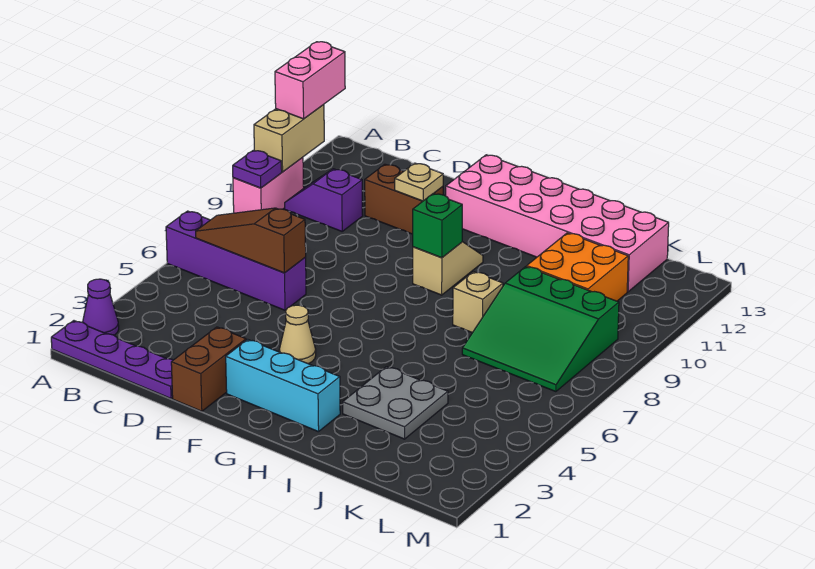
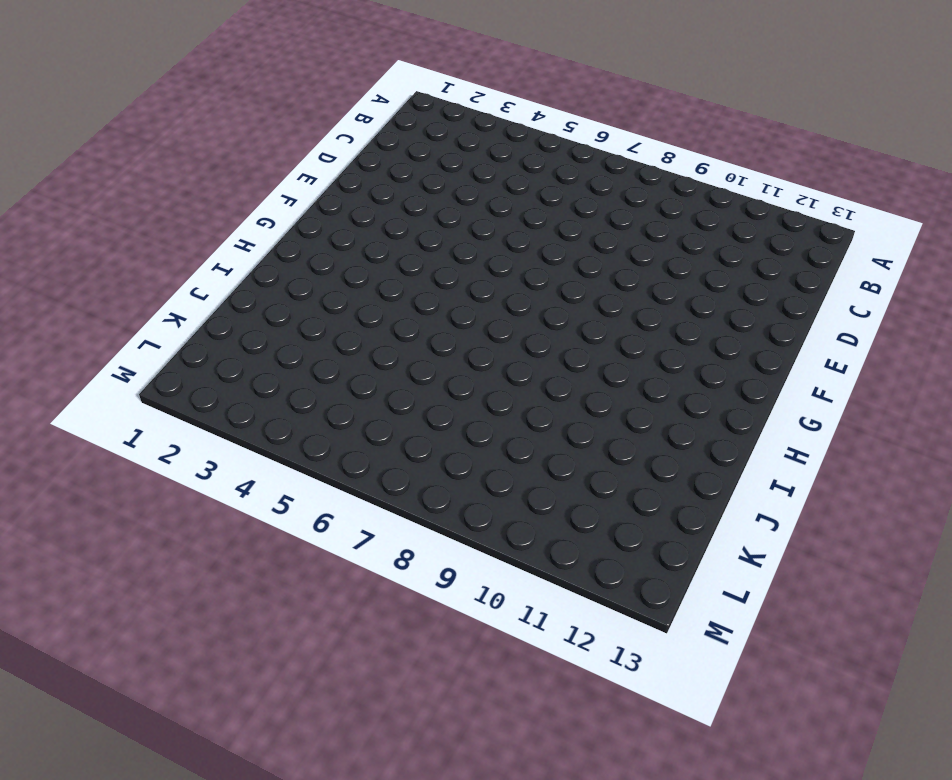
none -> purple plate A1:D1 level 1
none -> purple cone A2 level 1
none -> purple brick A6:D6 level 1

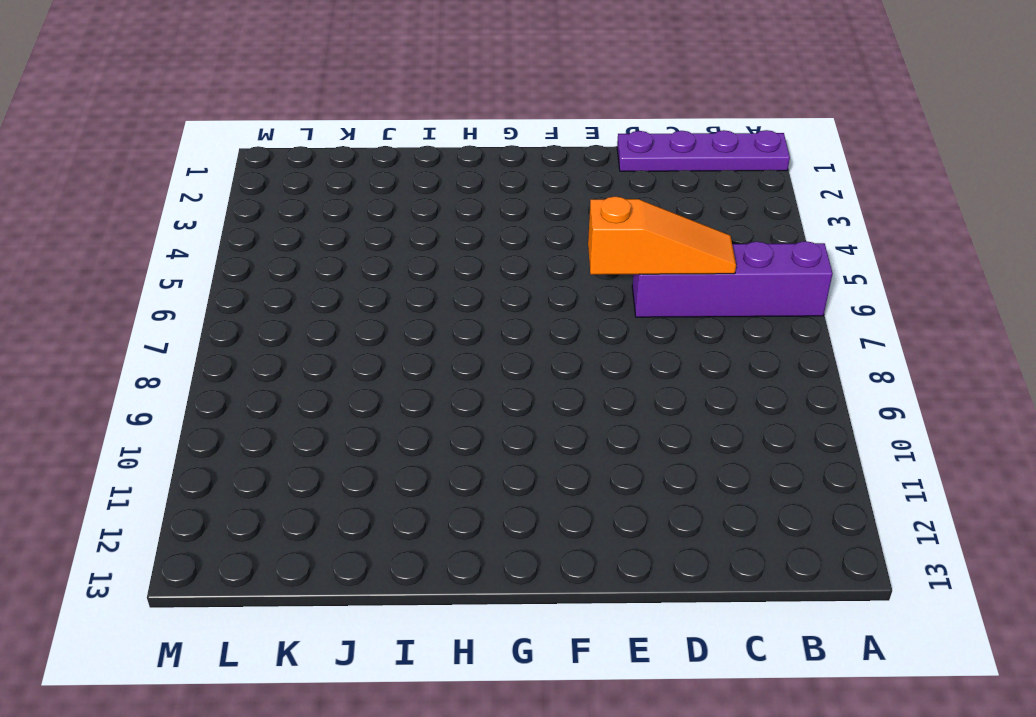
orange slope C6:E6 level 2 top E -> brown slope B6:D6 level 2 top D
none -> purple cone A2 level 1
none -> pink brick A9:A10 level 1
none -> purple slope B10:C10 level 1 top C

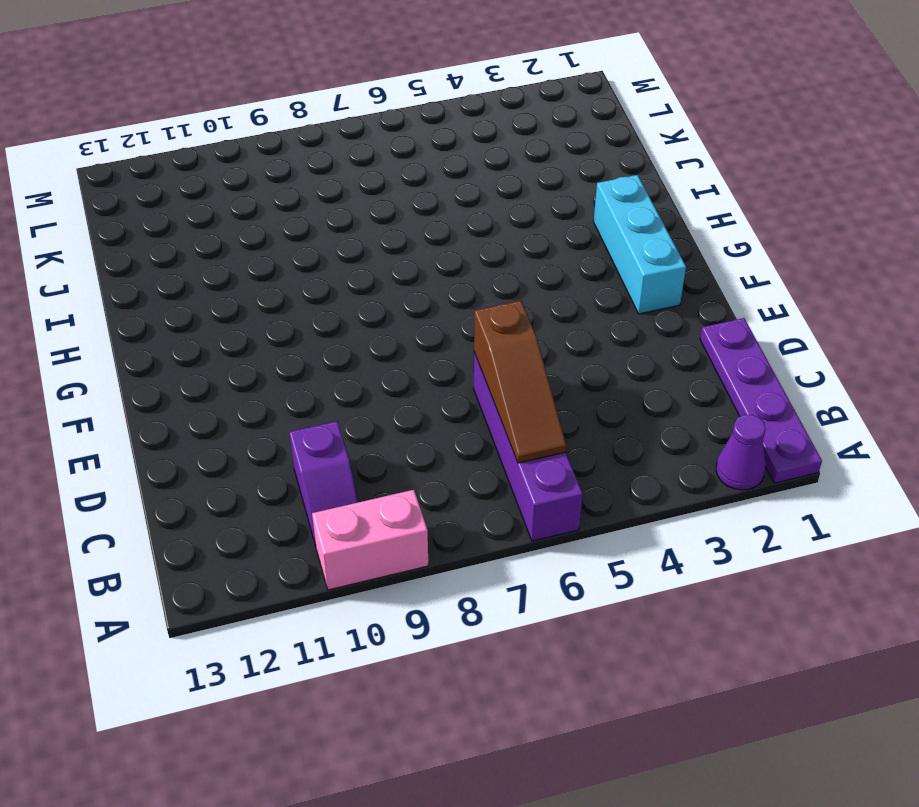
none -> brown brick D11:E11 level 1
none -> brown brick E1:E2 level 1
none -> tan cone F4 level 1

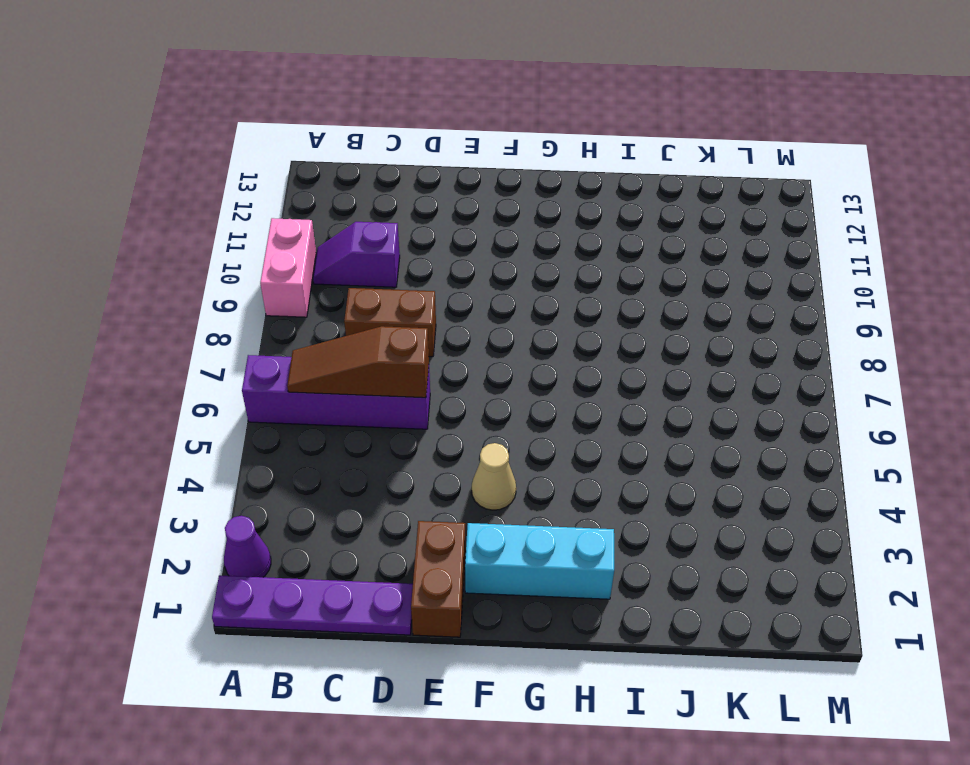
brown brick C8:D8 level 1 -> brown brick D11:E11 level 1
none -> pink brick F12:K13 level 1
none -> tan slope G9:G10 level 1 top 9
none -> grey plate I3:J4 level 1

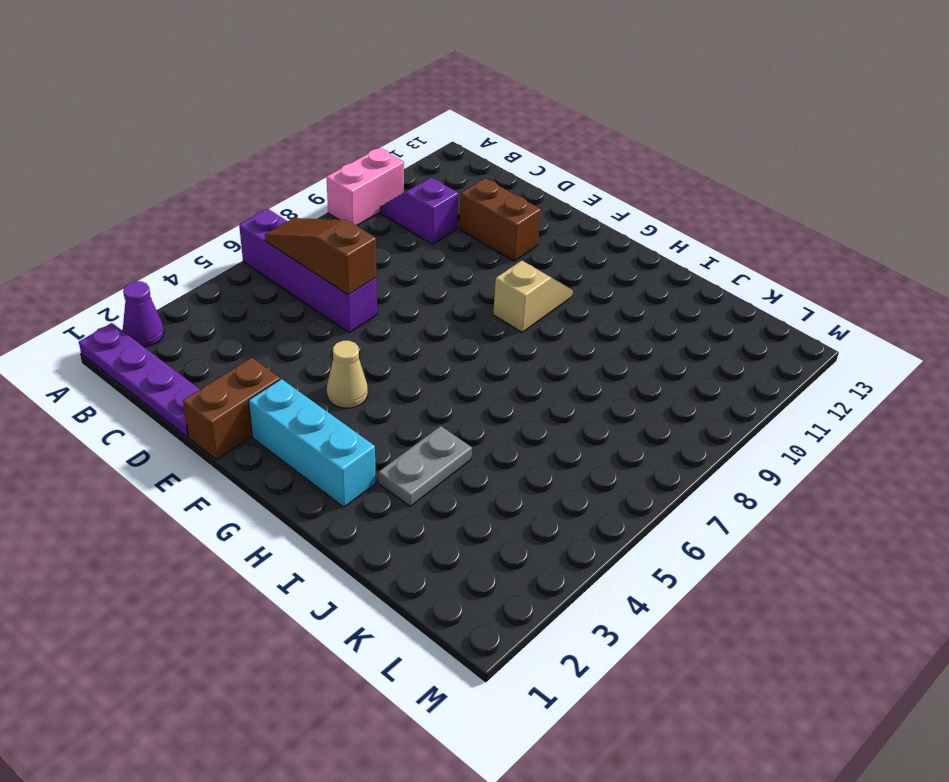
grey plate I3:I4 level 1 -> grey plate I3:J4 level 1
none -> pink brick F12:K13 level 1
none -> tan brick I8 level 1
none -> green slope J7:L9 level 1 top 9

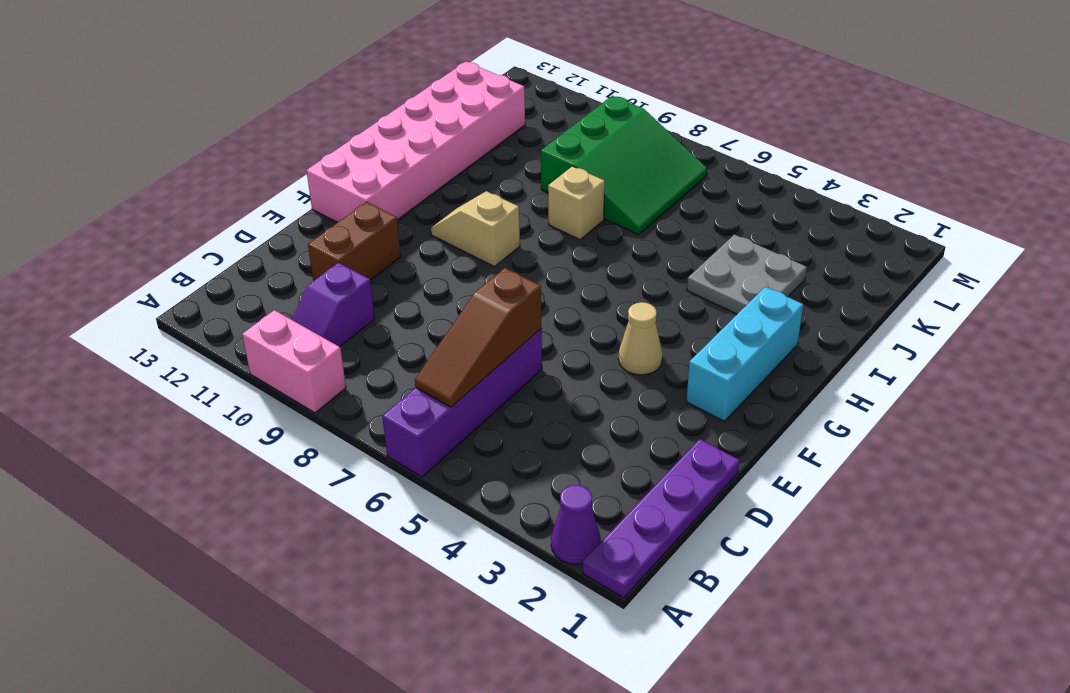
none -> brown brick E1:E2 level 1
none -> orange brick J10:K11 level 1
none -> purple plate A9 level 2

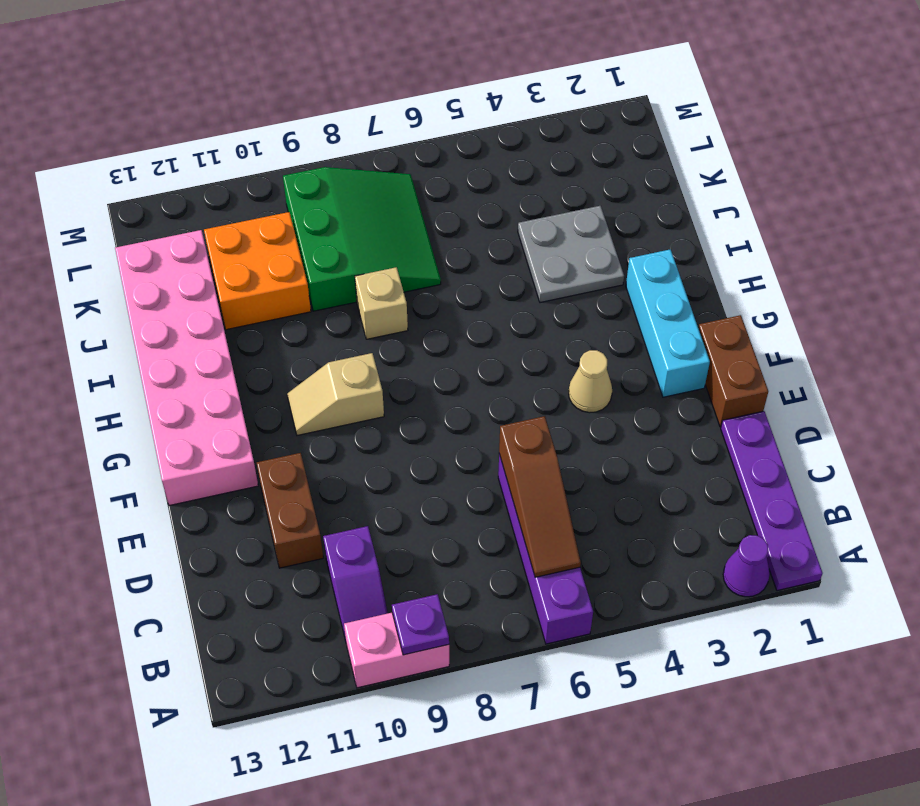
brown brick E1:F1 level 1 -> brown brick E1:E2 level 1
none -> tan brick A10:A11 level 2
none -> tan plate E11 level 2
none -> green brick G9 level 2

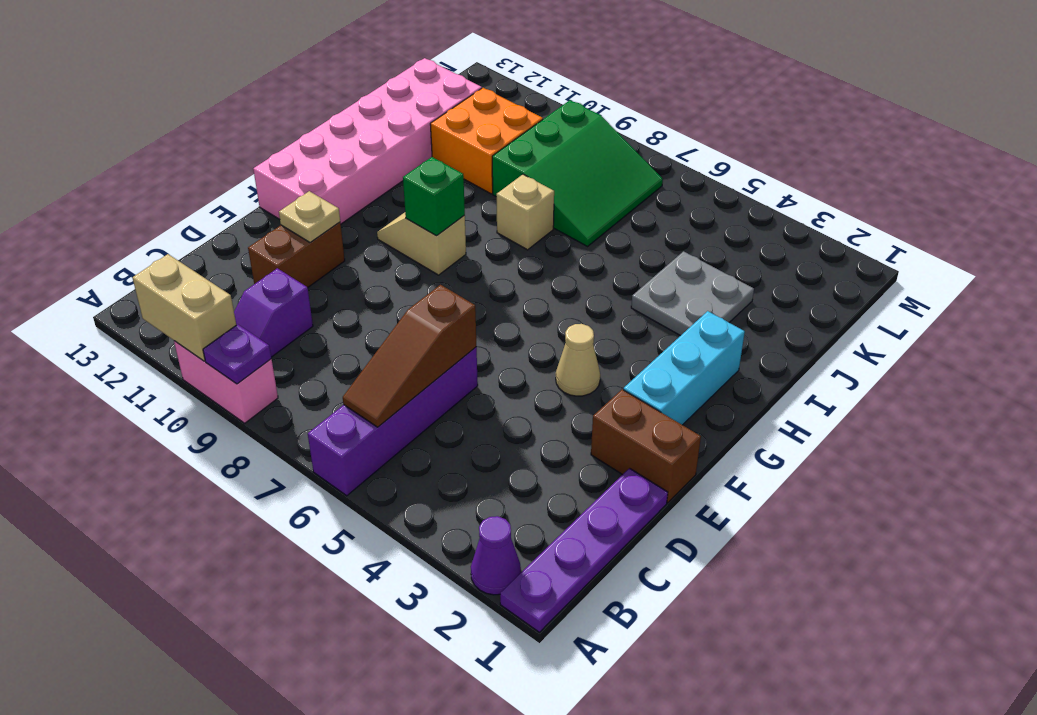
none -> pink brick A11:A12 level 3

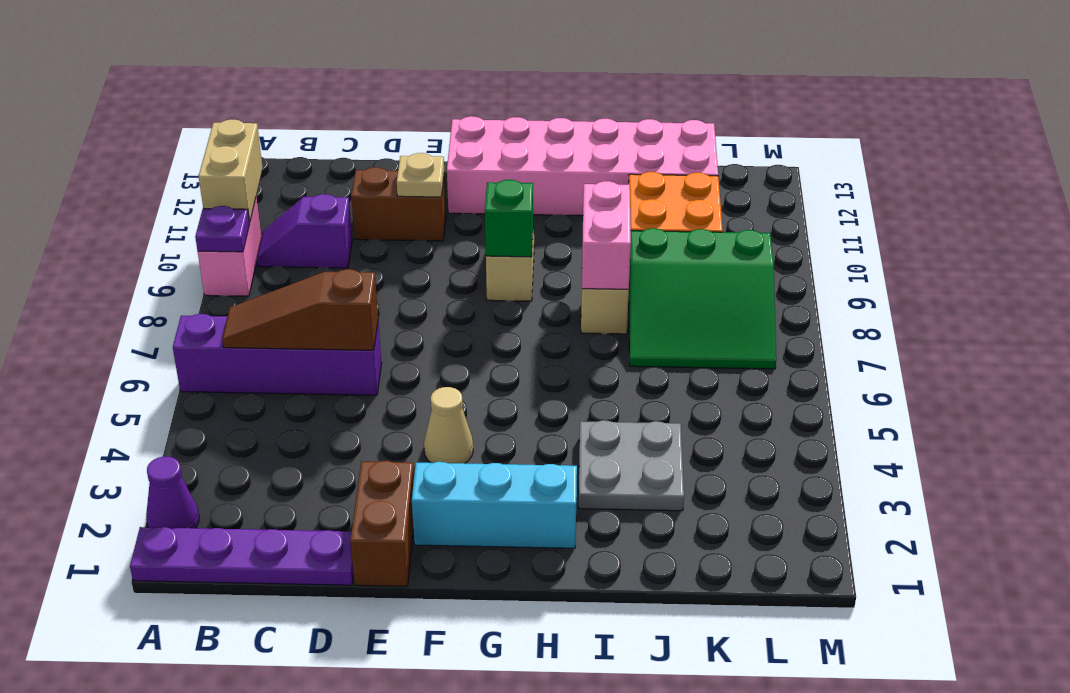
pink brick I8:I9 level 2 -> pink brick A11:A12 level 3

